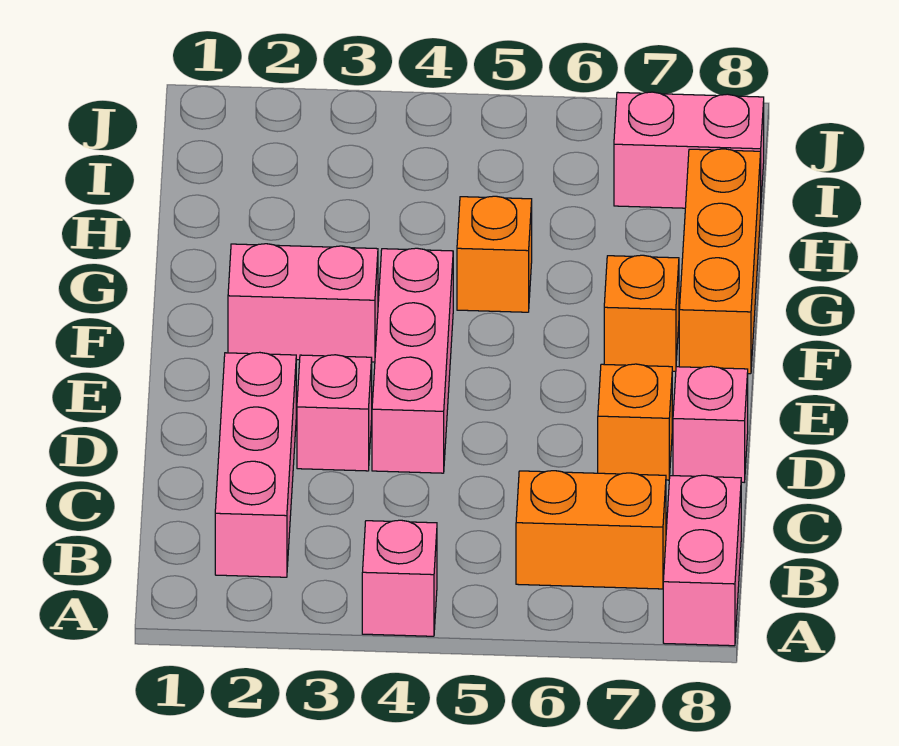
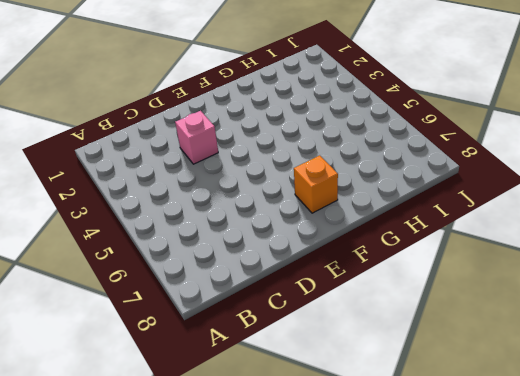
none -> pink brick A4 level 1
none -> pink brick A8:B8 level 1
none -> pink brick B2:D2 level 1

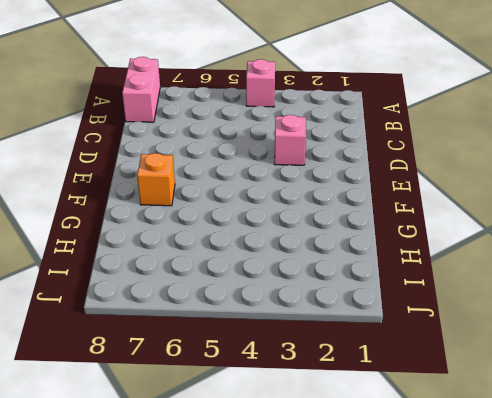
none -> pink brick B2:D2 level 1
none -> orange brick B6:B7 level 1
none -> pink brick D4:F4 level 1

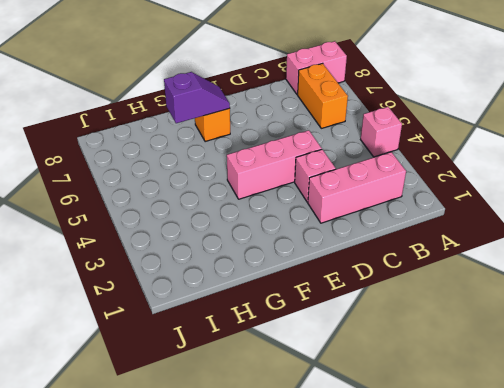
purple slope F7:G7 level 2 top G -> none
none -> orange brick D7 level 1
none -> pink brick D8 level 1
none -> pink brick F2:F3 level 1

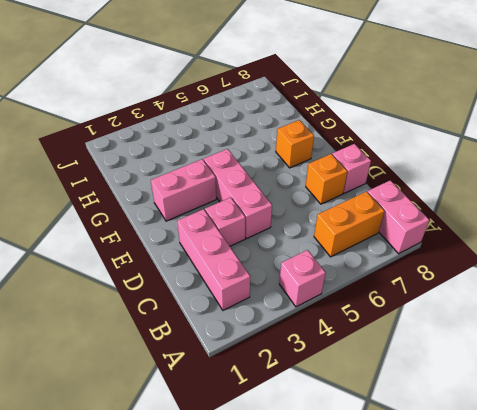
none -> orange brick F8:H8 level 1
none -> orange brick G5 level 1
none -> pink brick I7:I8 level 1

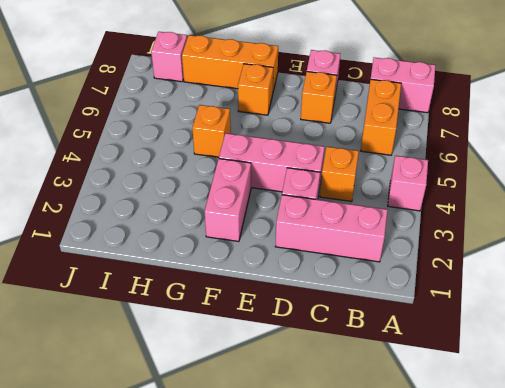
orange brick C4 level 1 -> none
pink brick I8 level 1 -> pink brick I7:I8 level 1

